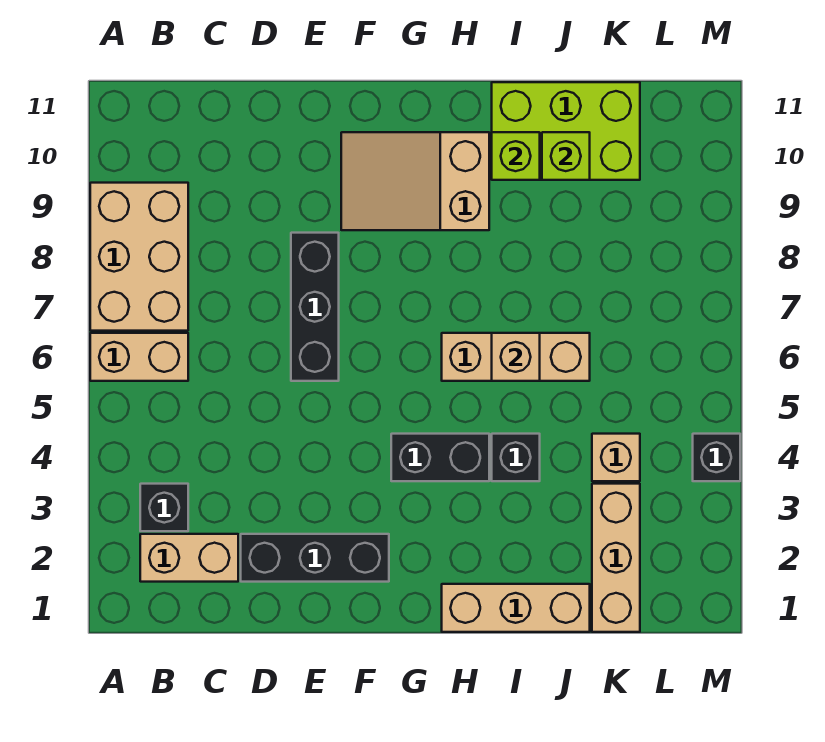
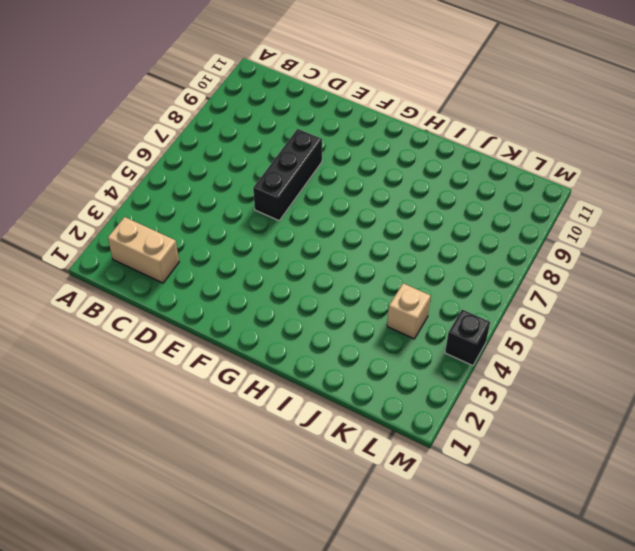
none -> tan brick A6:B6 level 1
none -> tan brick A7:B9 level 1
none -> black brick B3 level 1

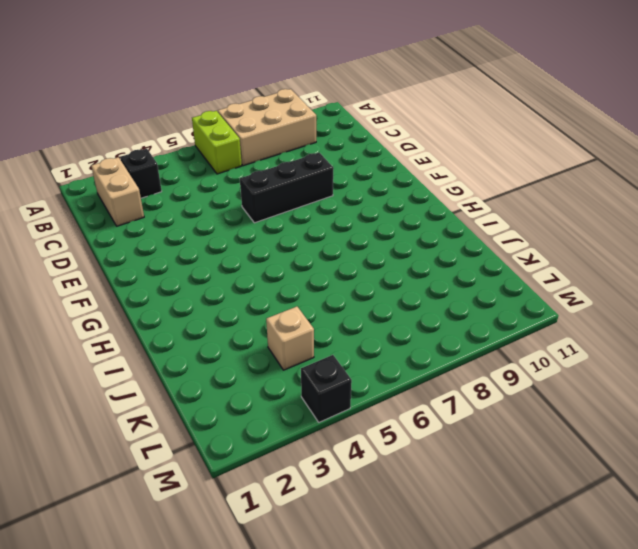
lime brick A6:B6 level 1 -> tan brick A6:B6 level 1
none -> black brick D2:F2 level 1
none -> tan slope F9:H10 level 1 top H
none -> black brick G4:H4 level 1

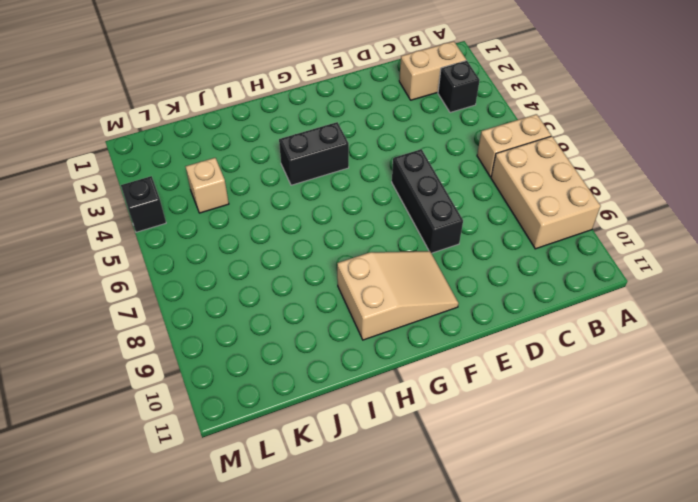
none -> black brick D2:F2 level 1
none -> tan brick H1:J1 level 1
none -> tan brick H6:J6 level 1

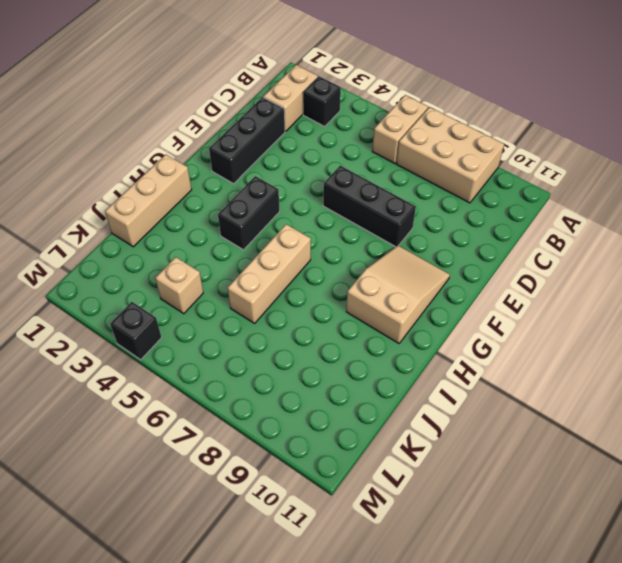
none -> black brick I4 level 1
none -> lime brick I10:K11 level 1
none -> tan brick K1:K3 level 1

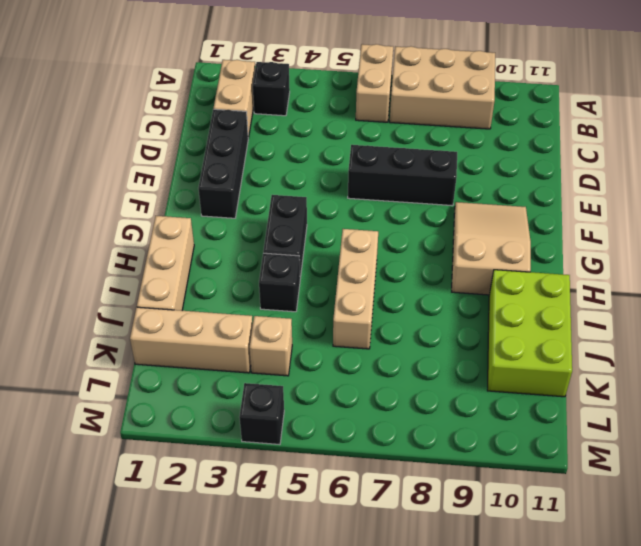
none -> tan brick I6 level 2
none -> lime brick I10 level 2
none -> lime brick J10 level 2

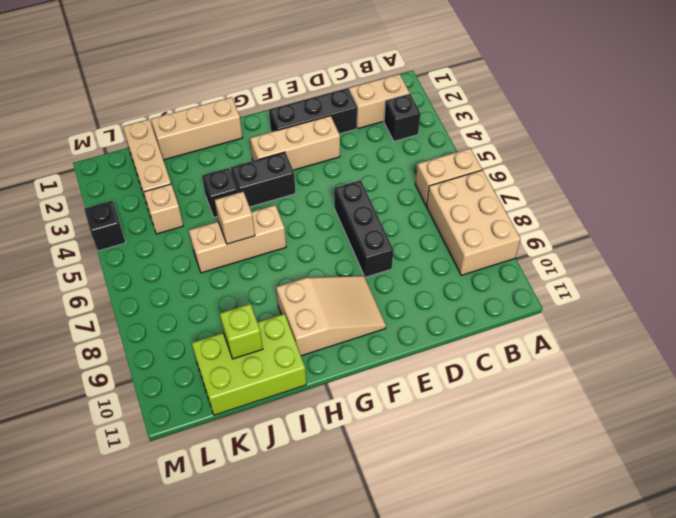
tan brick E3:G3 level 1 -> none
none -> lime brick I10 level 2

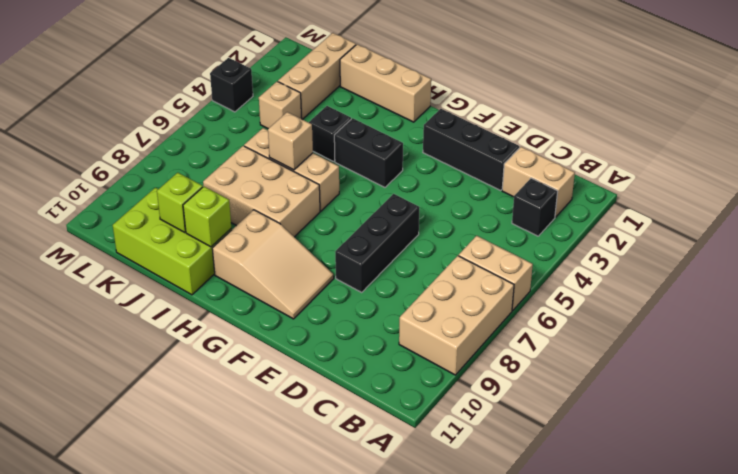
tan brick H7:J8 level 1 -> none

